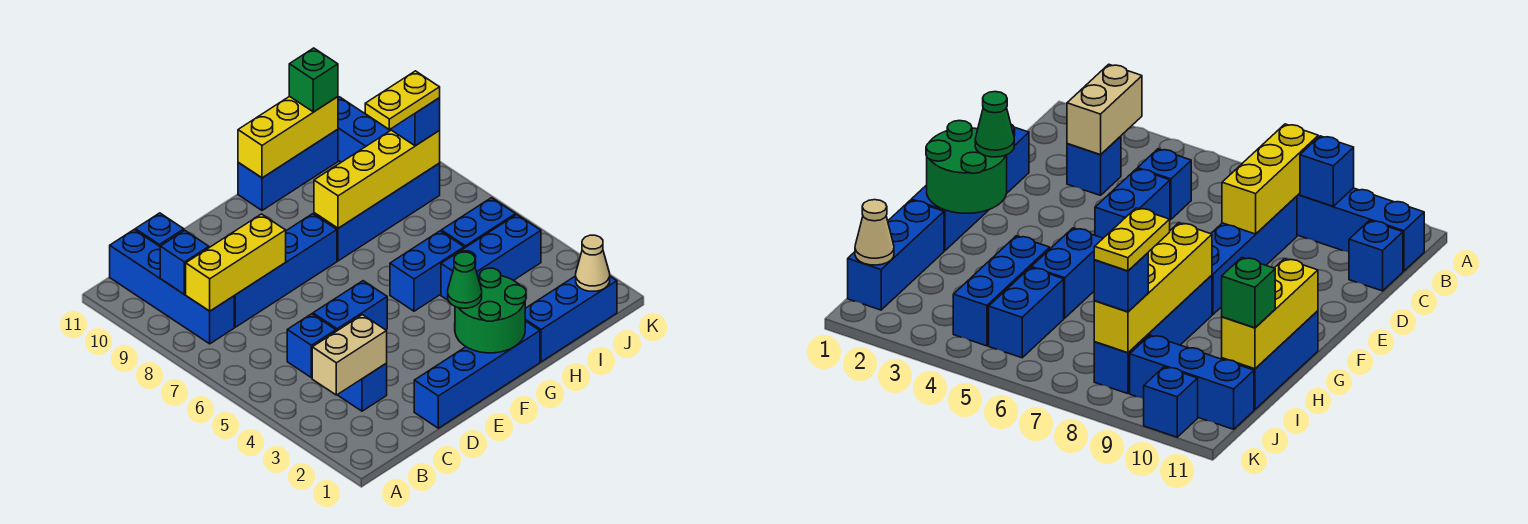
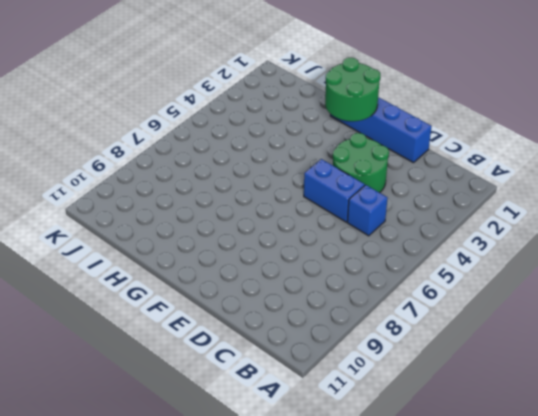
green round brick D3:E4 level 1 -> none
none -> blue brick B8:B11 level 1
none -> blue brick C3 level 1
none -> blue brick C8:F8 level 1

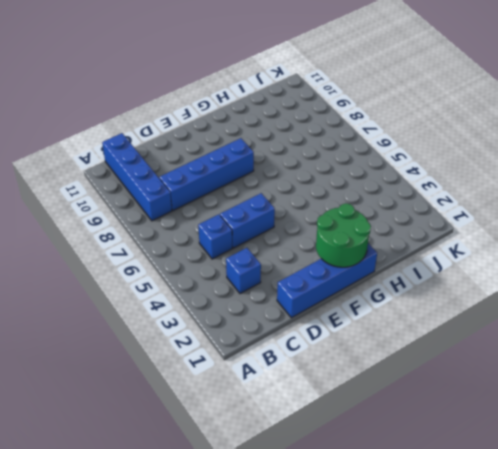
none -> blue brick C11 level 1
none -> blue brick G5:H5 level 1
none -> blue brick G8:J8 level 1

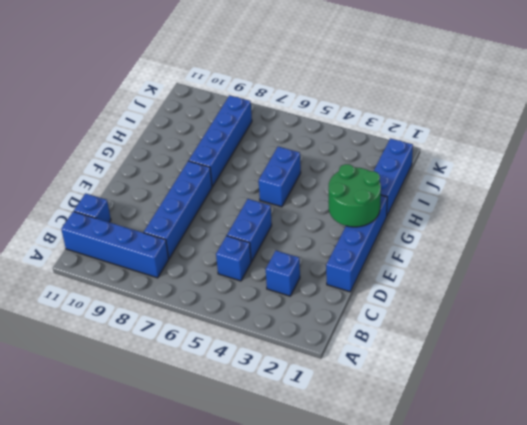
none -> blue brick G11:I11 level 1
none -> blue brick H4:J4 level 1
none -> blue brick I5:J5 level 1

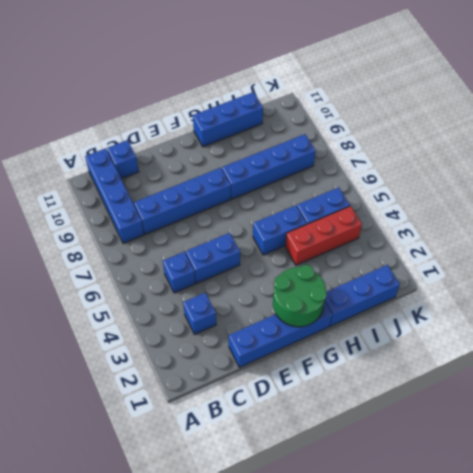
red brick H4:J4 level 1 -> blue brick H4:J4 level 1
none -> blue brick J9:J11 level 1
none -> blue brick K10 level 1
none -> tan brick B3:C3 level 2

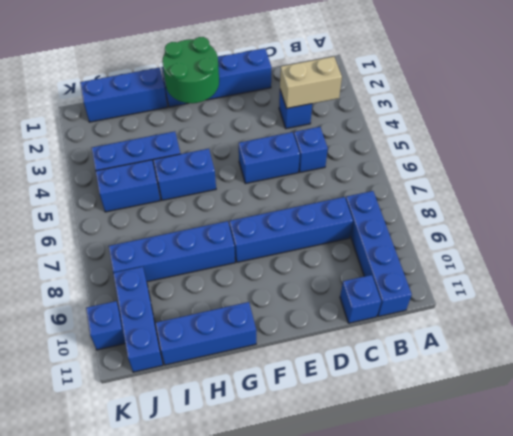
none -> yellow brick B8:D8 level 2
none -> blue brick B9 level 2
none -> yellow brick G8:J8 level 2

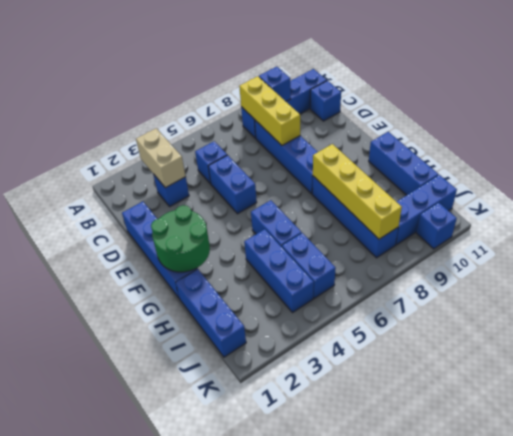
none -> yellow brick G11:I11 level 2
none -> tan cone J1 level 2
none -> green cone F2 level 3

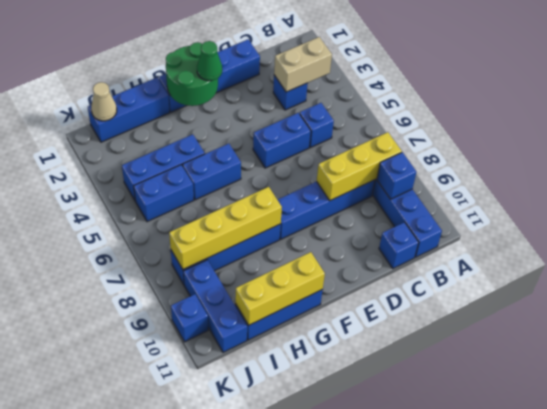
none -> green brick I11 level 3
none -> blue brick J8 level 3
none -> yellow plate I8:J8 level 4

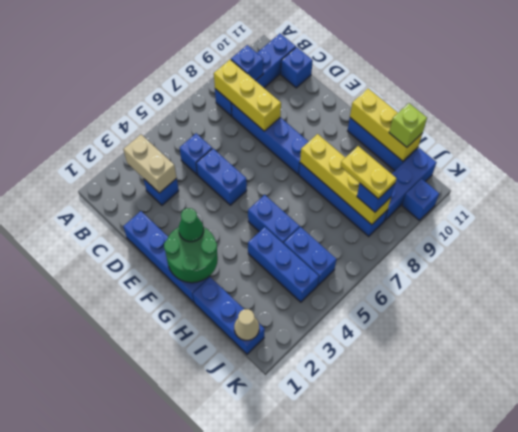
lime brick I11 level 3 -> green brick I11 level 3

